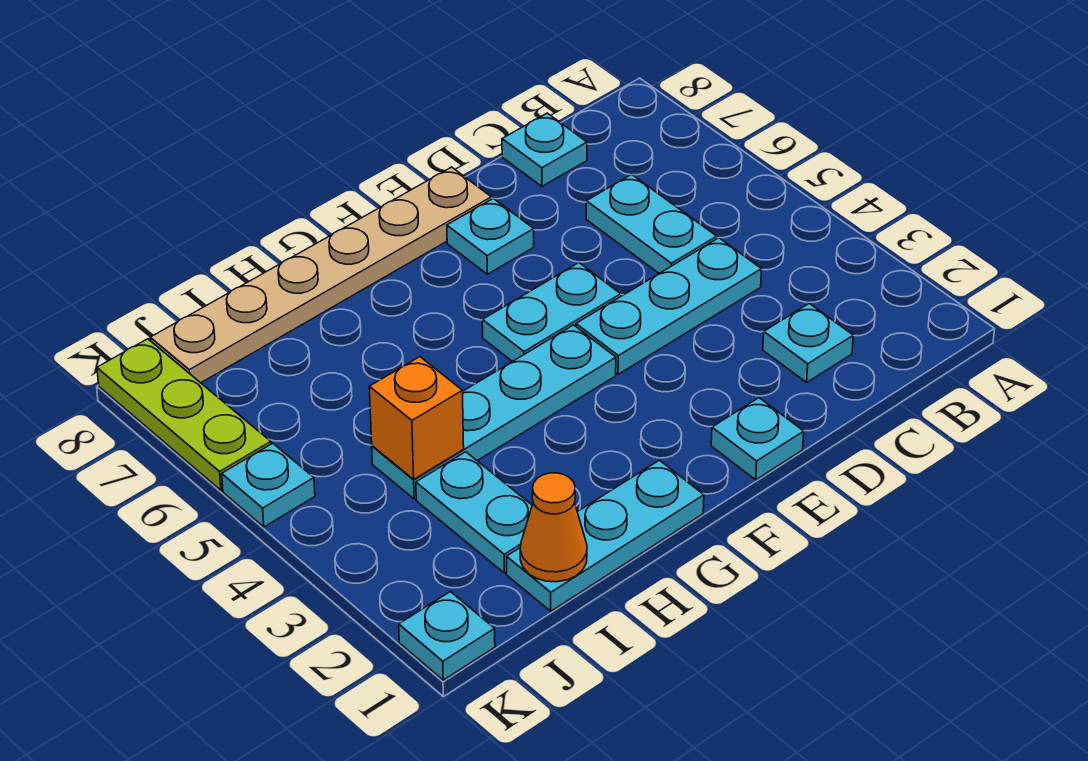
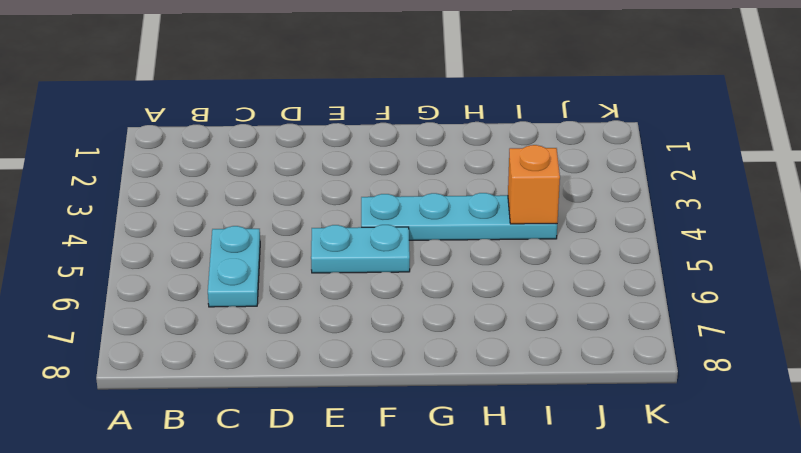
none -> cyan plate C2 level 1
none -> cyan plate C4:E4 level 1
none -> cyan plate C8 level 1

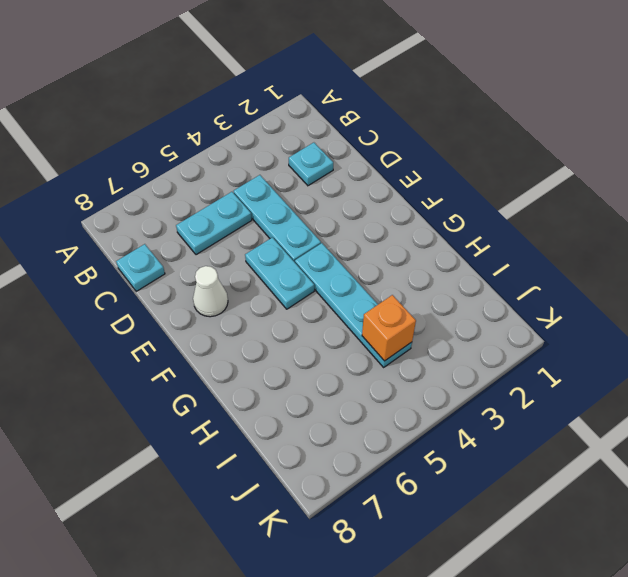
white cone E7 level 1 -> cyan plate E7 level 1
none -> cyan plate E1 level 1
none -> tan plate E8:J8 level 1
none -> cyan plate G1:I1 level 1

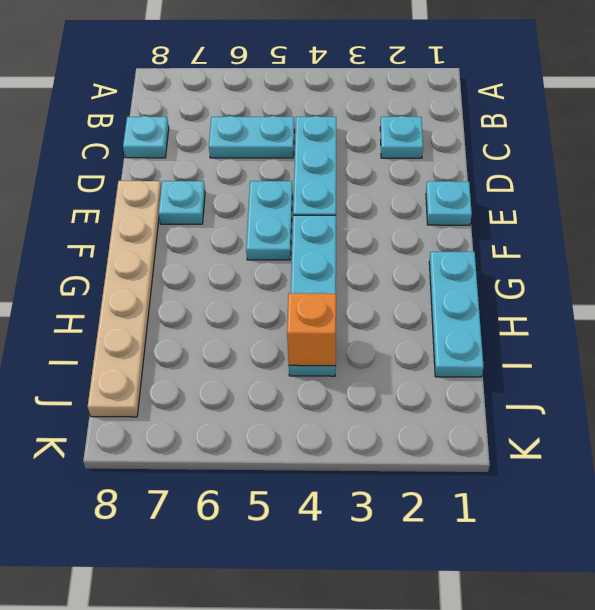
none -> cyan plate I2:I3 level 1
none -> cyan plate K1 level 1
none -> cyan plate K5 level 1

